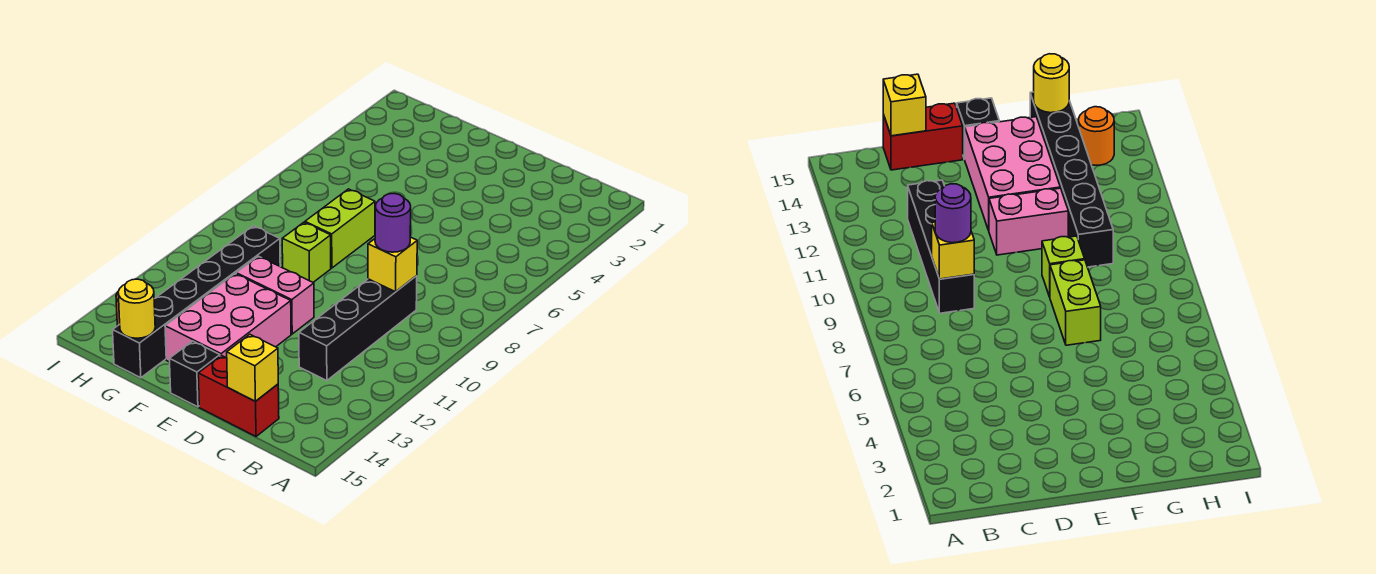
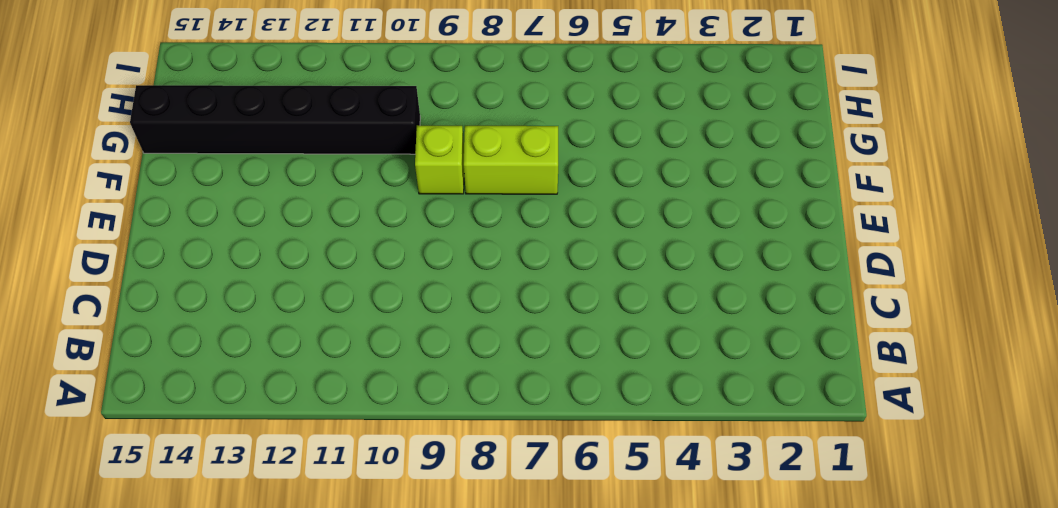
none -> black brick C9:C12 level 1
none -> red brick C15:D15 level 1
none -> pink brick E11:F11 level 1

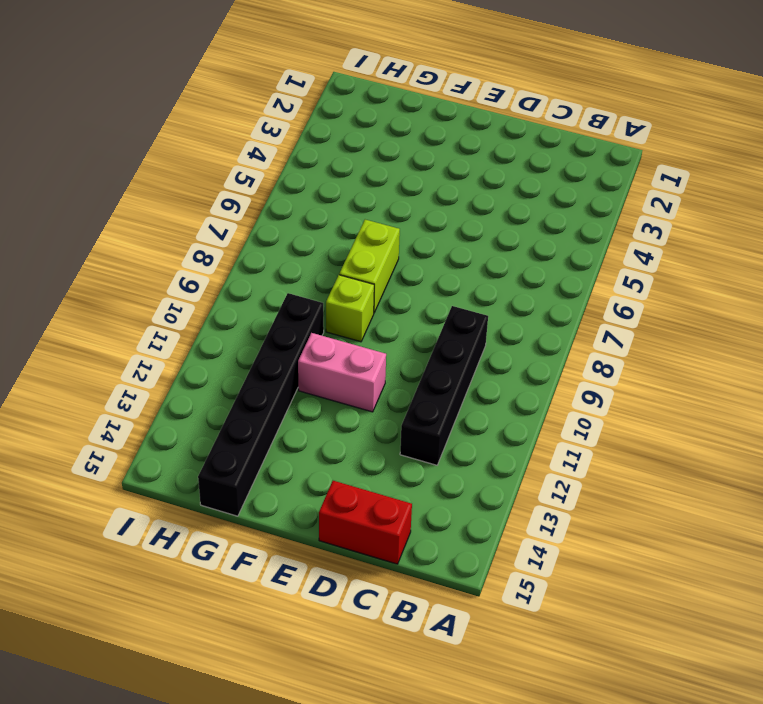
none -> pink brick E12:F14 level 1
none -> black brick E15 level 1
none -> orange round brick H14 level 1

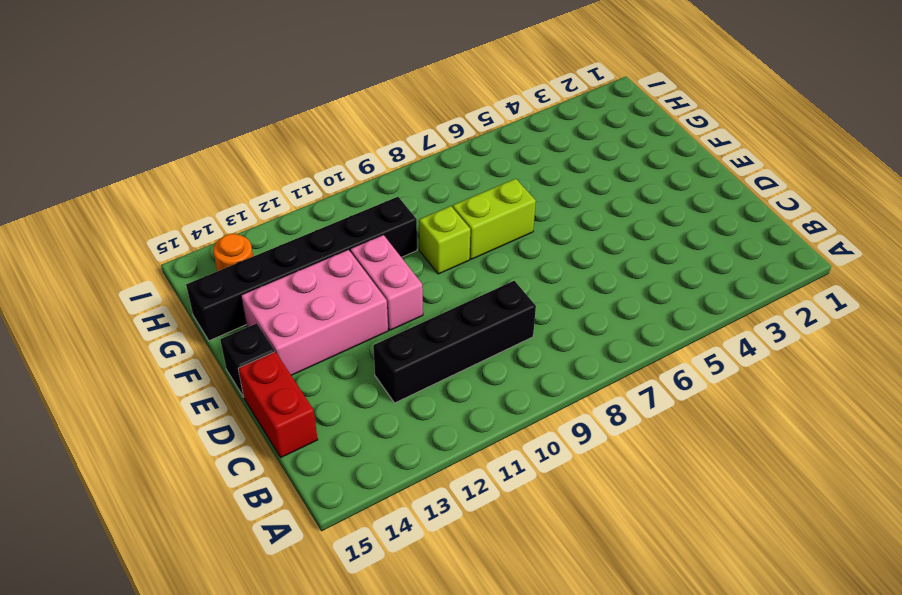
none -> yellow brick C9 level 2
none -> yellow brick C15 level 2
none -> yellow round brick G15 level 2

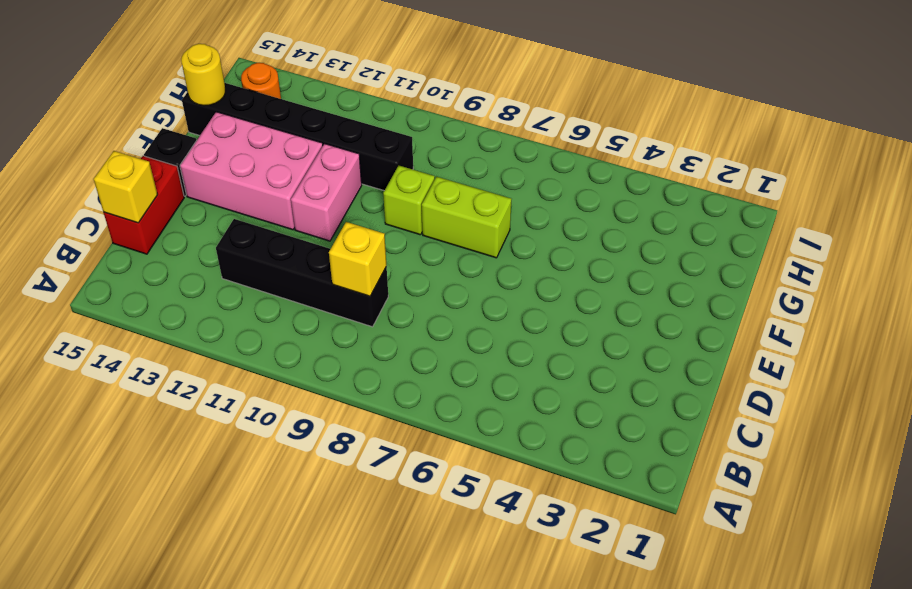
none -> purple round brick C9 level 3

